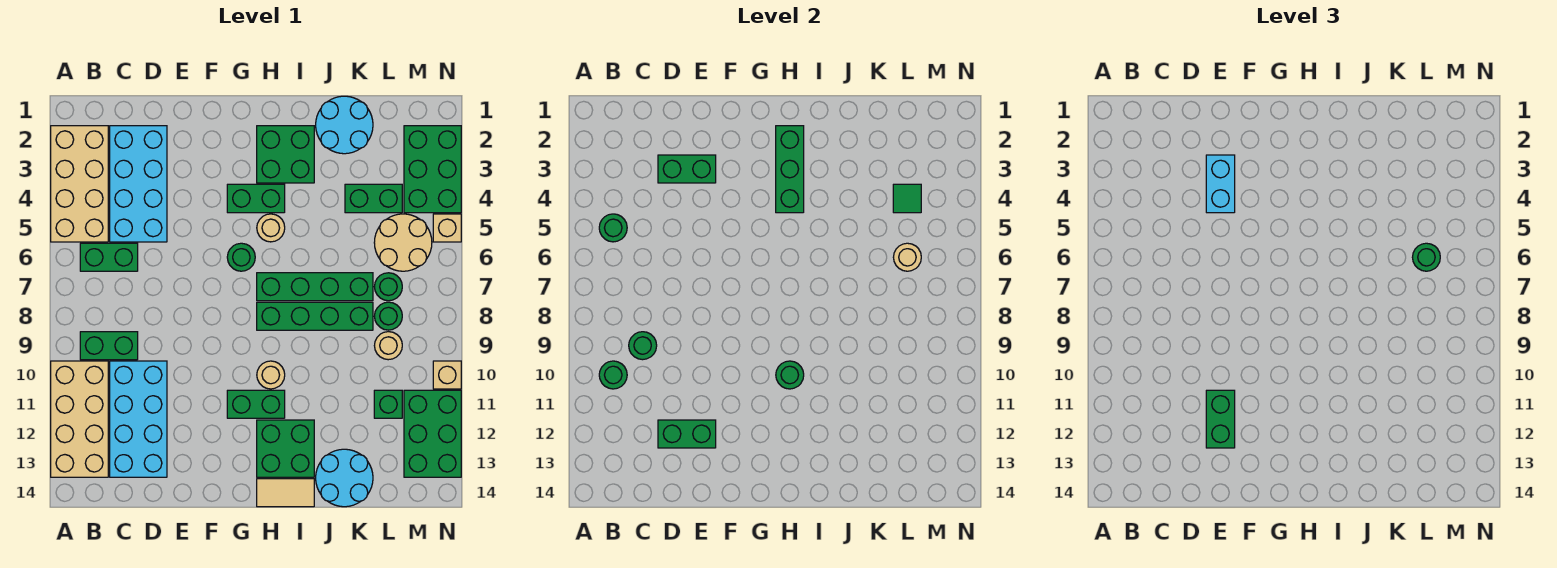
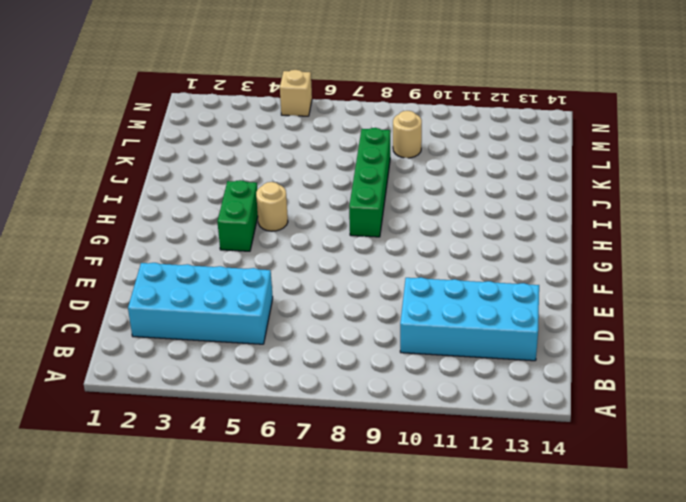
none -> tan brick A2:B5 level 1
none -> tan brick A10:B13 level 1
none -> green brick B6:C6 level 1
none -> green brick B9:C9 level 1

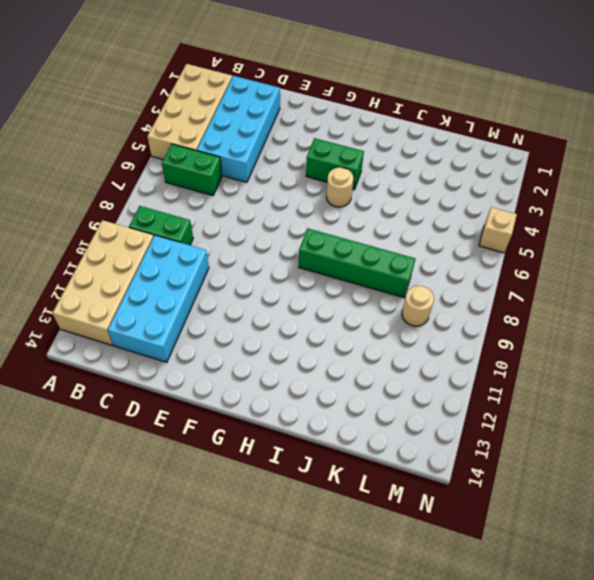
none -> green round brick G6 level 1
none -> green brick G11:H11 level 1
none -> green brick H2:I3 level 1
none -> green brick H7:K7 level 1

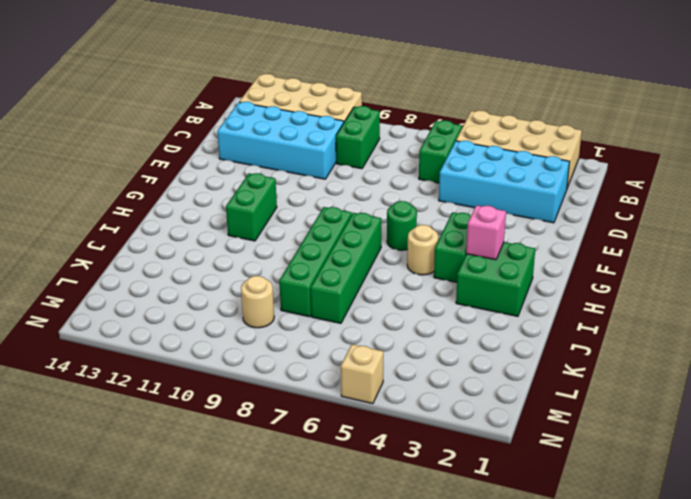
pink brick H3 level 2 -> green brick H2:H4 level 2
none -> tan round brick H10 level 1
none -> green brick H12:I13 level 1
none -> tan tile H14:I14 level 1
none -> cyan round brick J1:K2 level 1

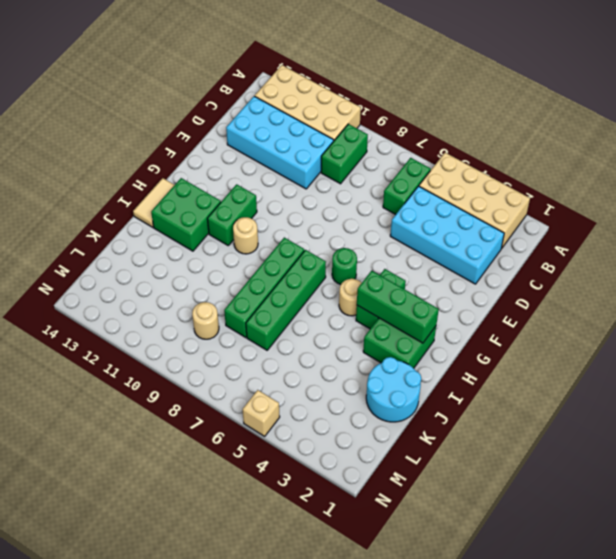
none -> cyan round brick J13:K14 level 1
none -> green brick K4:L4 level 1
none -> tan round brick L5:M6 level 1
none -> green round brick L7 level 1

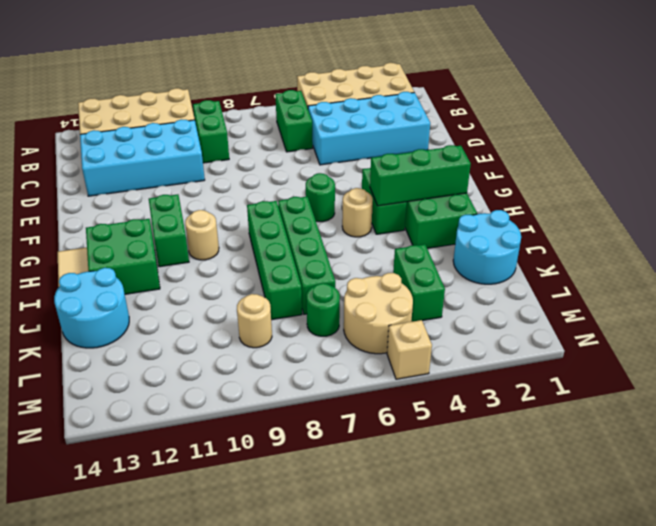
none -> green round brick L8 level 1
none -> green brick L11 level 1
none -> green brick M2:N4 level 1
none -> green brick M11:N13 level 1

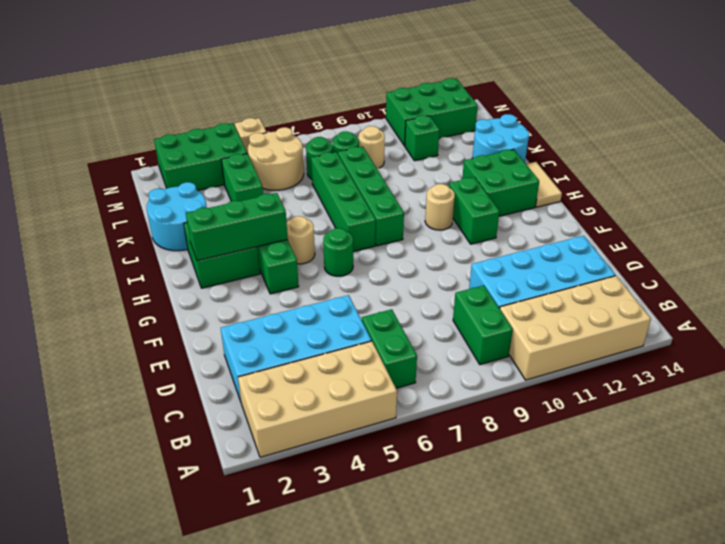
none -> tan brick N10 level 1
none -> green round brick B5 level 2
none -> green round brick B10 level 2
none -> green round brick C9 level 2

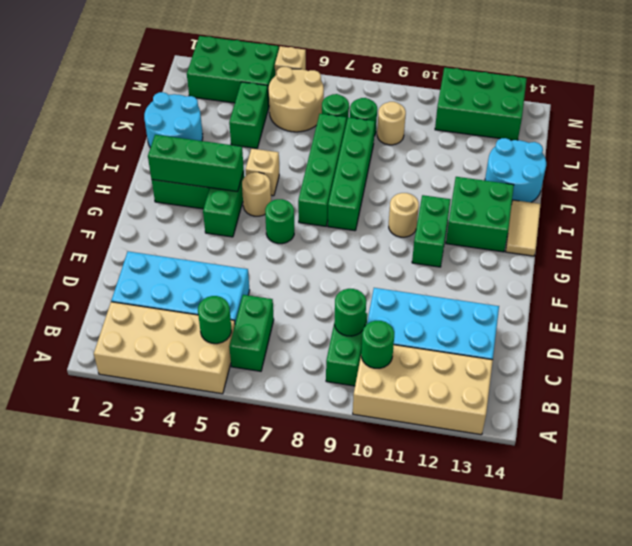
tan brick I5 level 1 -> tan brick N10 level 1
none -> green brick L11 level 1
none -> green brick D3:E3 level 2
none -> green brick D12:E12 level 2
none -> green round brick H10 level 2

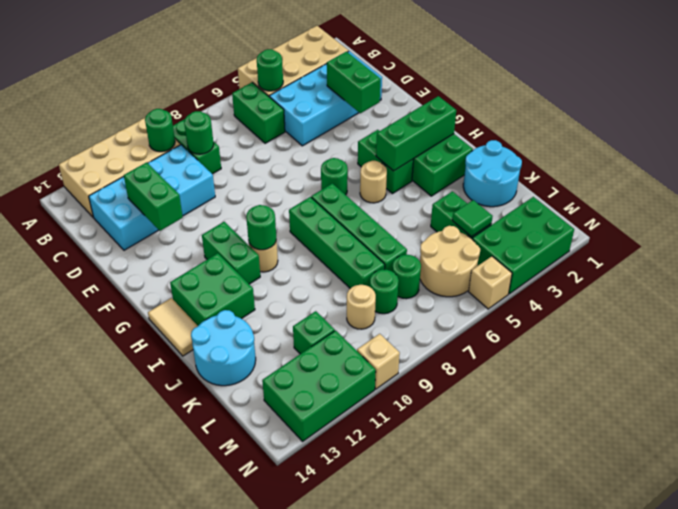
none -> tan round brick L6 level 2
none -> cyan brick E3:E4 level 3
none -> green brick E11:E12 level 3
none -> green round brick L6 level 3

